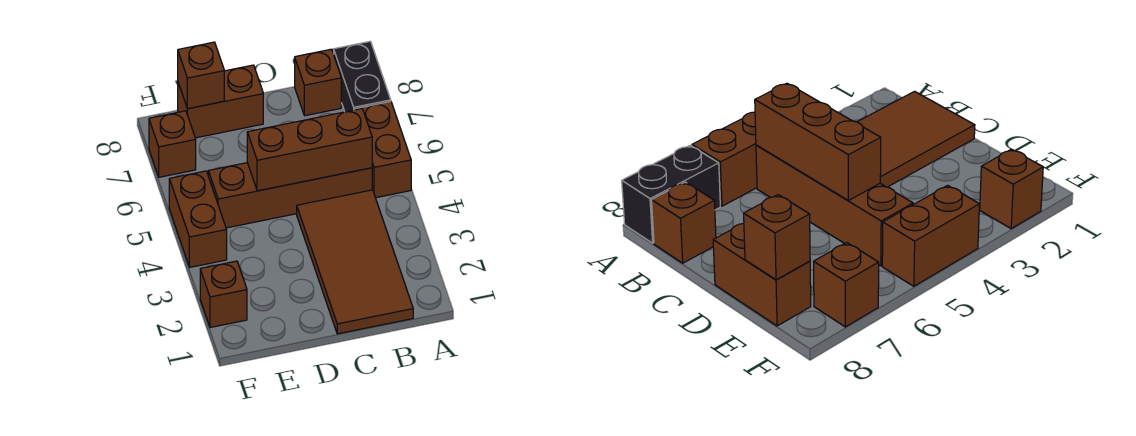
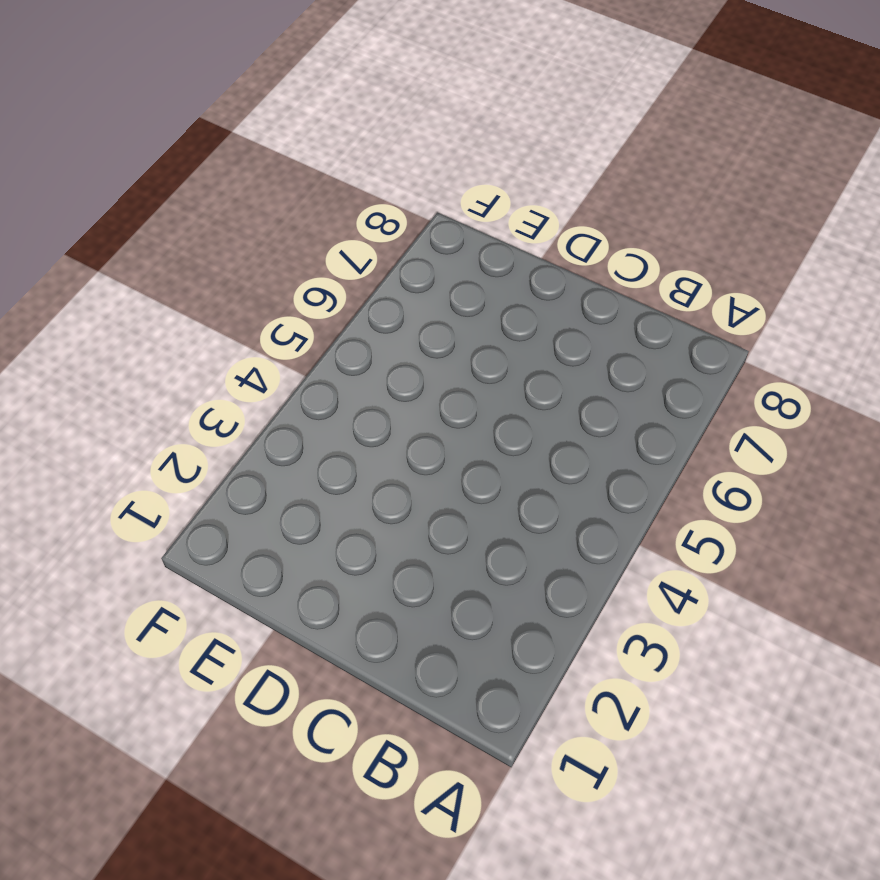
none -> brown brick A5:A6 level 1
none -> black brick A7:A8 level 1

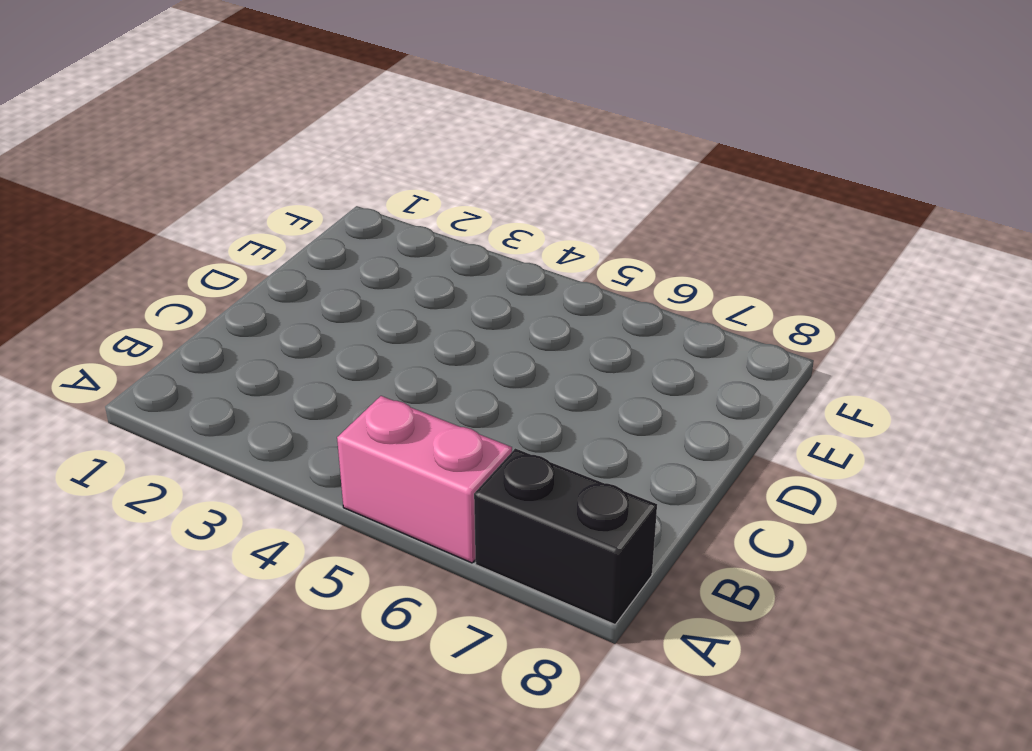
pink brick A5:A6 level 1 -> brown brick A5:A6 level 1
none -> brown tile B1:C4 level 1
none -> brown brick B5:E5 level 1

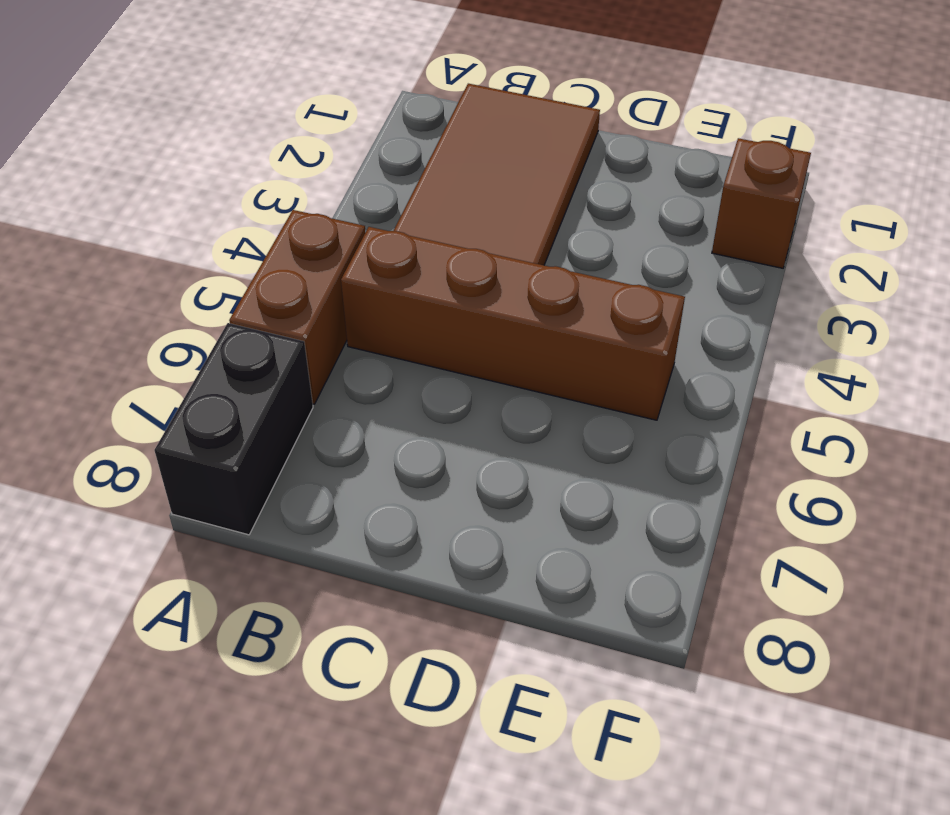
none -> brown brick B8 level 1
none -> brown brick D8:E8 level 1

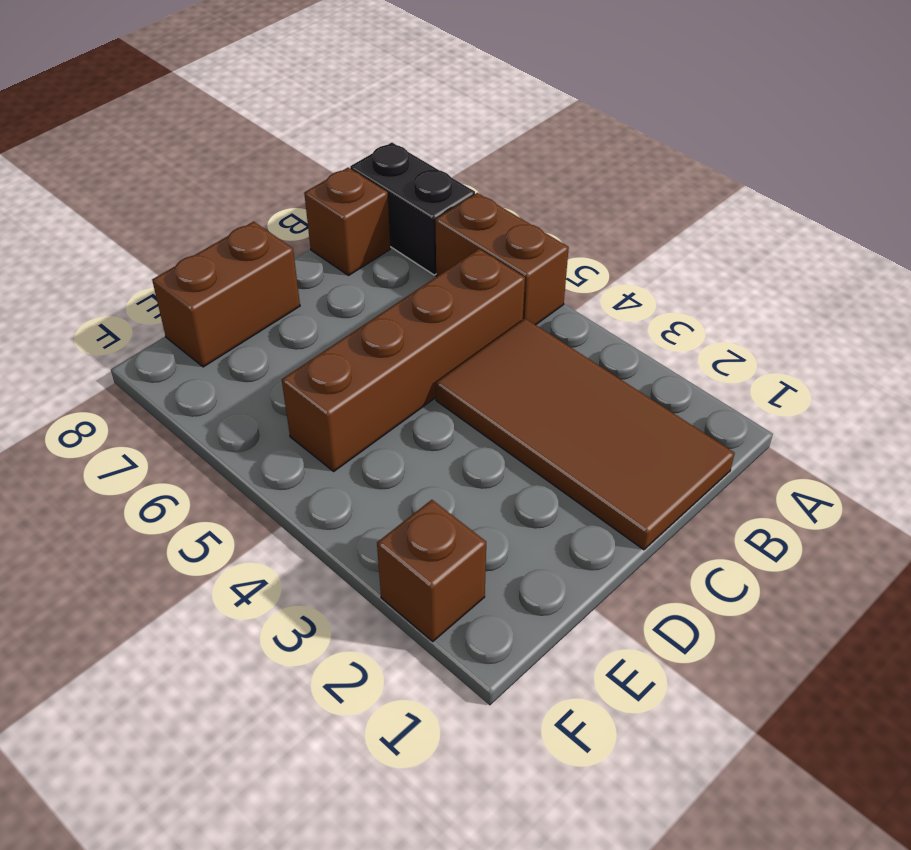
none -> brown brick F4:F5 level 1
none -> brown brick F7 level 1

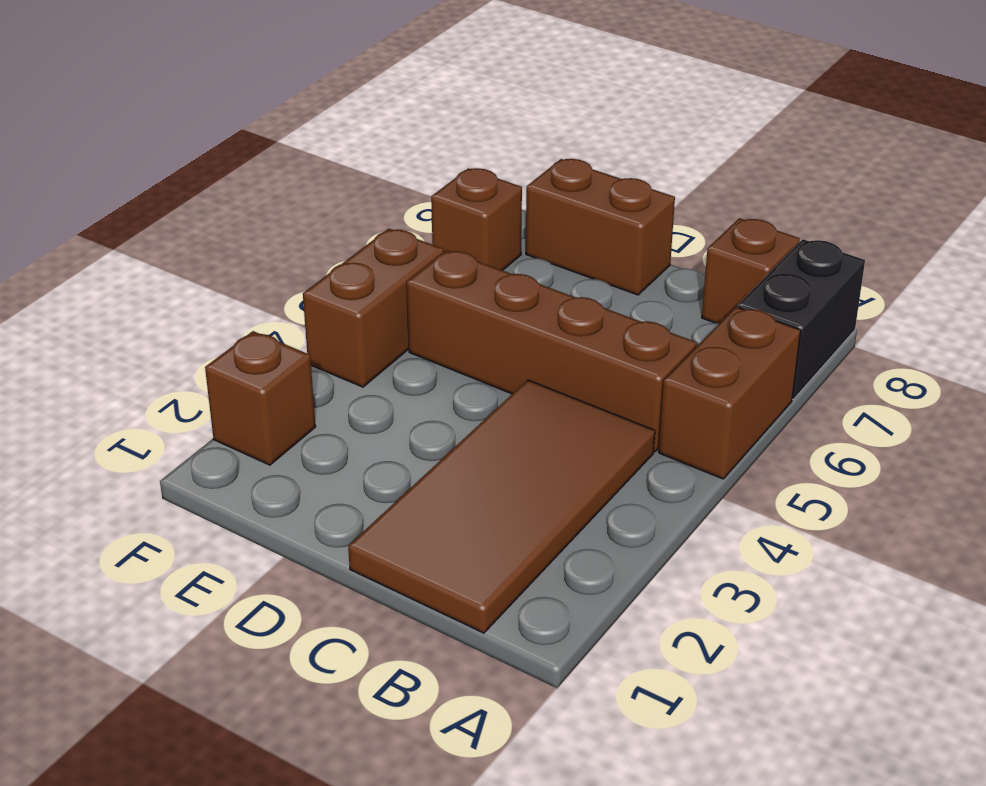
none -> brown brick B5:D5 level 2
none -> brown brick E8 level 2

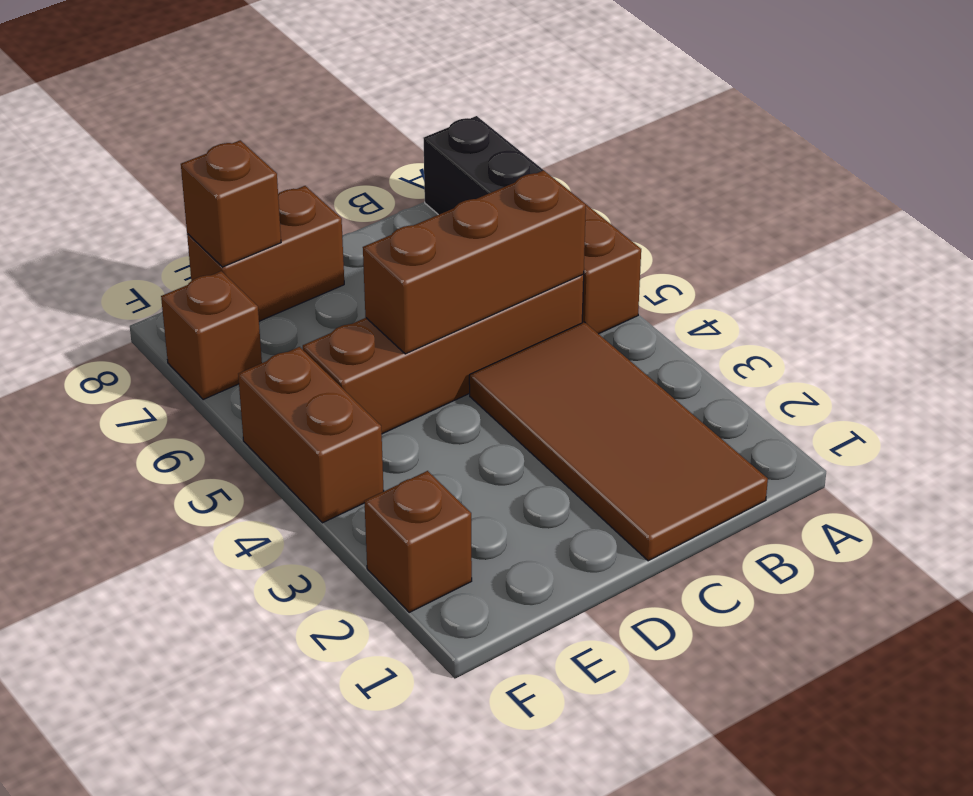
none -> brown brick B8 level 1

